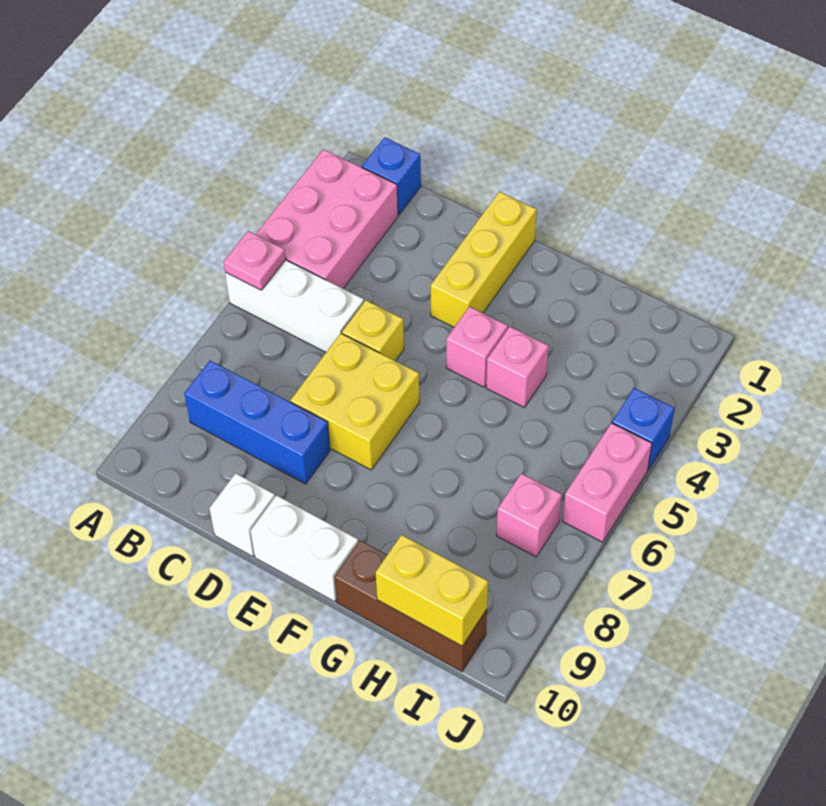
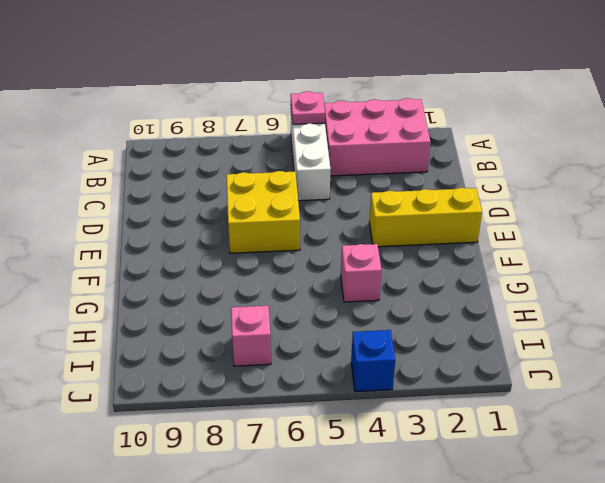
none -> blue brick B1 level 1
none -> blue brick B8:D8 level 1
none -> yellow brick D5 level 1

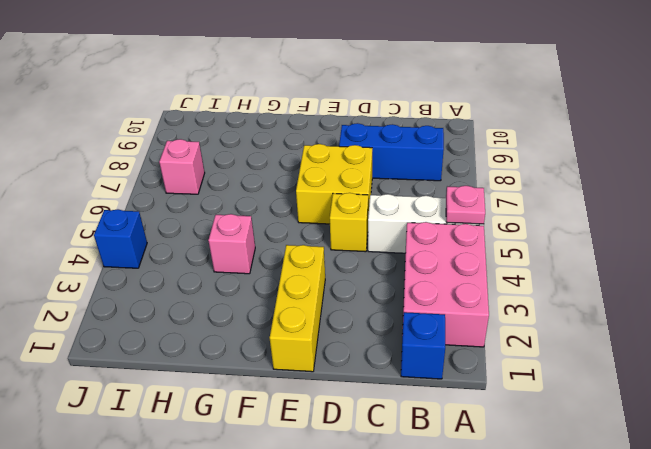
none -> white brick D10 level 1
none -> white brick E10:F10 level 1
none -> pink brick F4 level 1

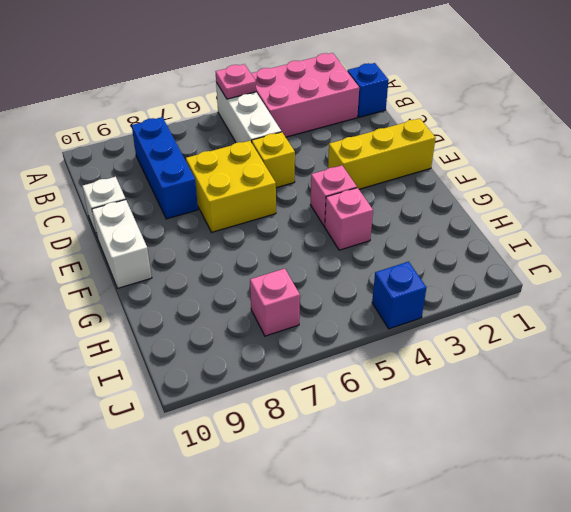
none -> brown brick G10:I10 level 1
none -> pink brick J5:J6 level 1
none -> yellow brick H10:I10 level 2

